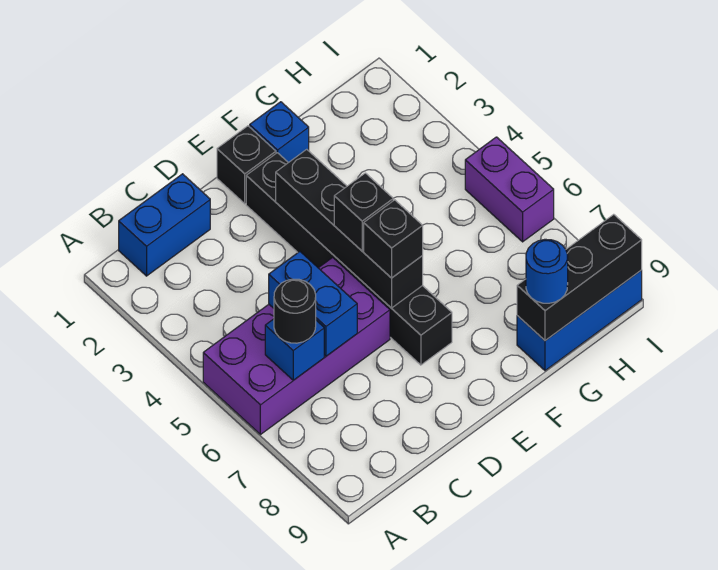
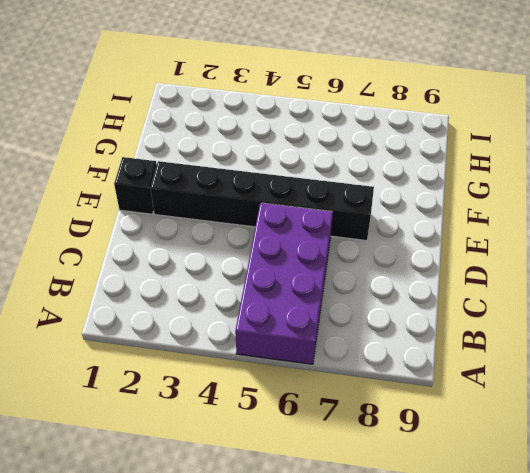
none -> blue brick B1:C1 level 1
none -> blue brick F1 level 1
none -> blue brick G9:I9 level 1

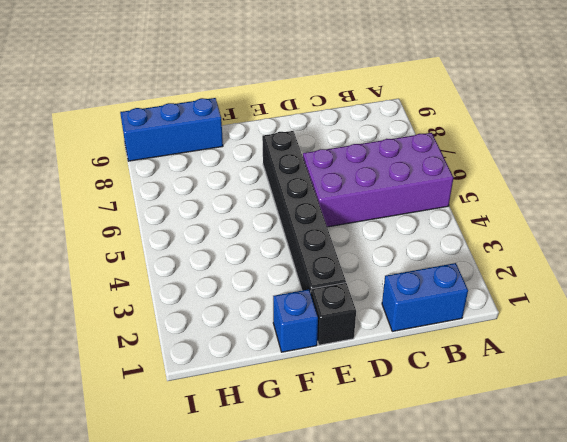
none -> purple brick I5:I6 level 1
none -> blue brick B6 level 2
none -> blue brick C5:C6 level 2

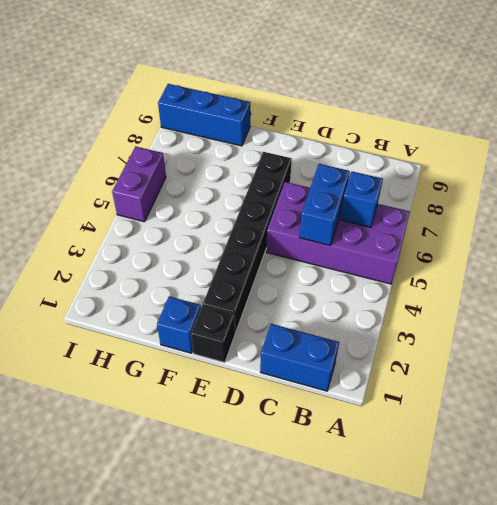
none -> black brick E3:E6 level 2
none -> black brick G9:I9 level 2
none -> black round brick B6 level 3

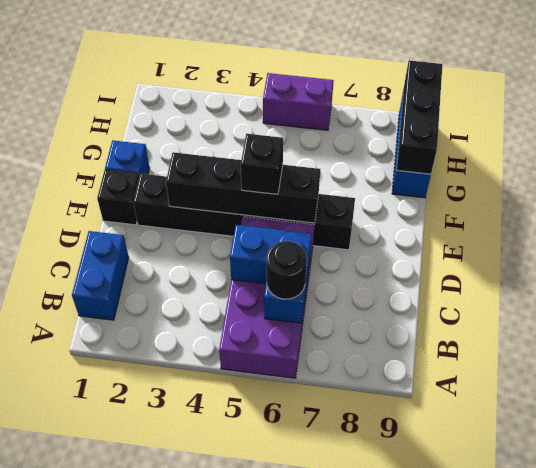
none -> black brick E6 level 3
none -> blue round brick G9 level 3

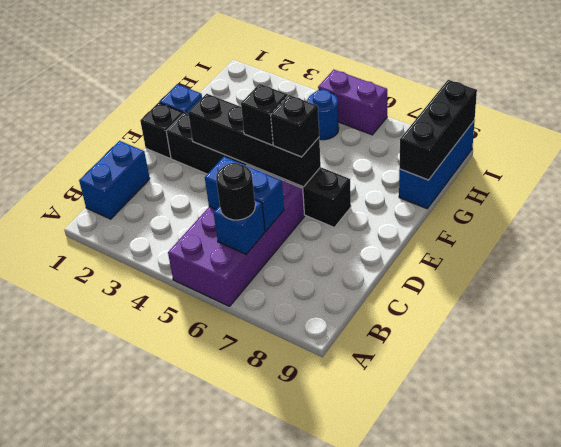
blue round brick H5 level 1 -> blue round brick G9 level 3

